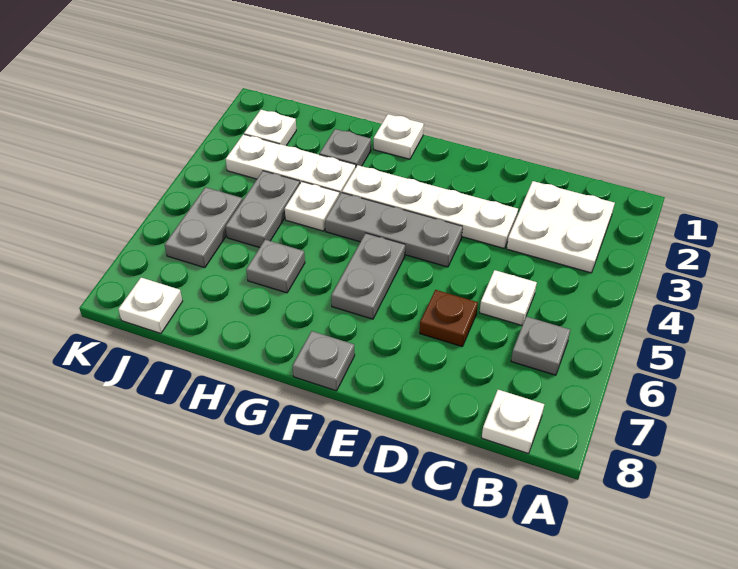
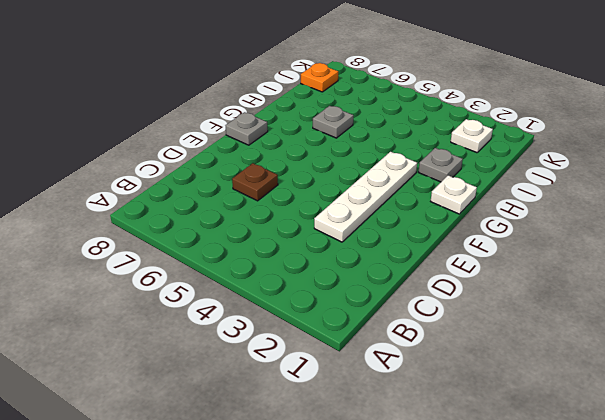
orange plate J8 level 1 -> white plate J8 level 1
none -> white plate B2:C3 level 1
none -> grey plate B6 level 1
none -> white plate B8 level 1

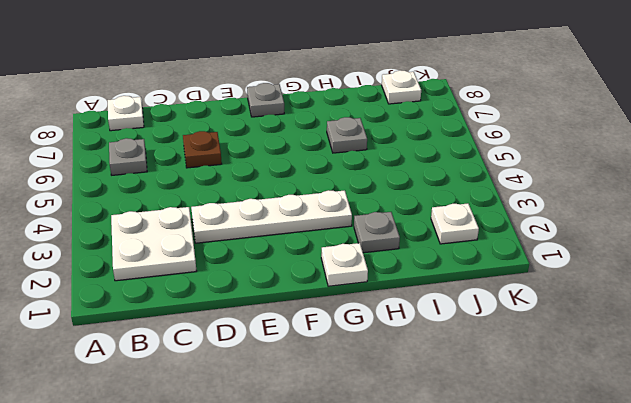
none -> white plate C5 level 1
none -> grey plate E4:G4 level 1
none -> grey plate F5:F6 level 1

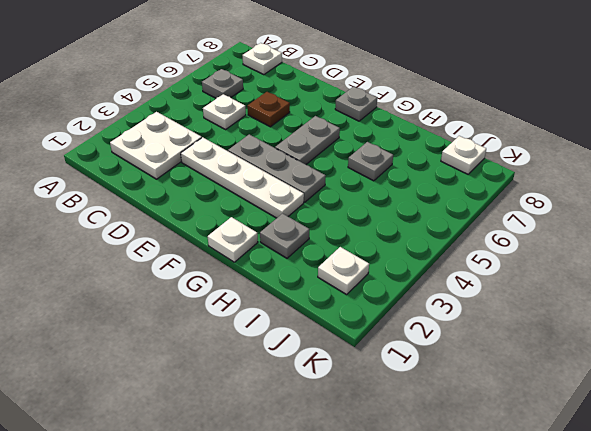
none -> white plate H3:J3 level 1
none -> white plate H4 level 1
none -> grey plate I4:I5 level 1

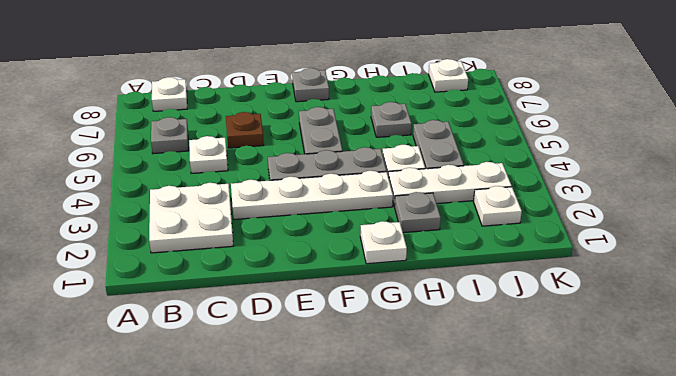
none -> grey plate J5:J6 level 1

